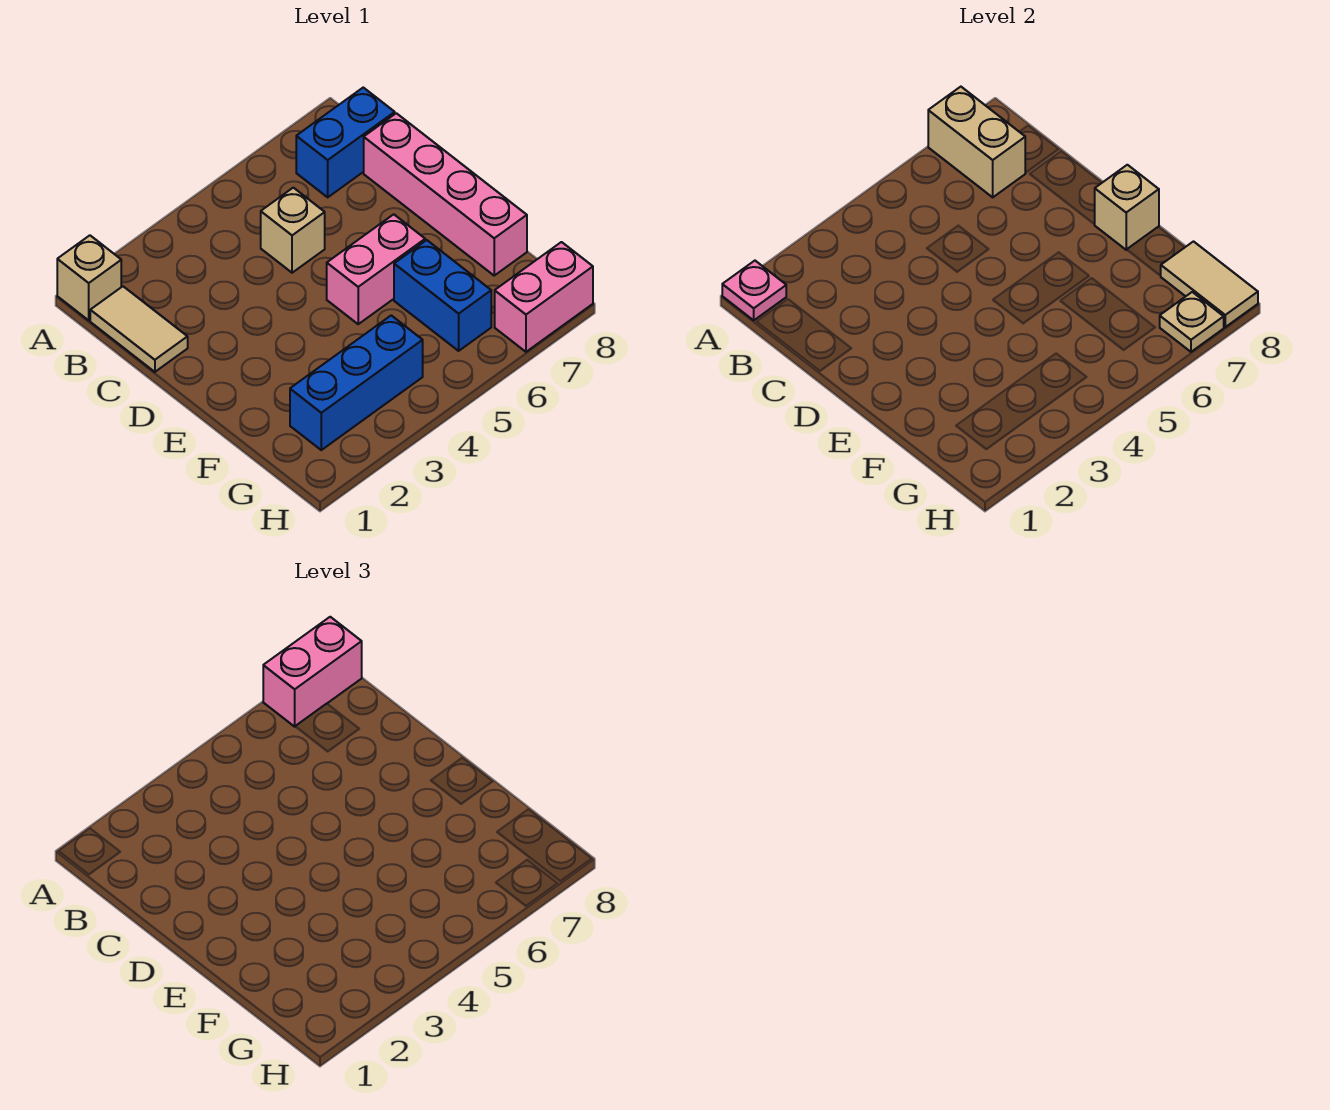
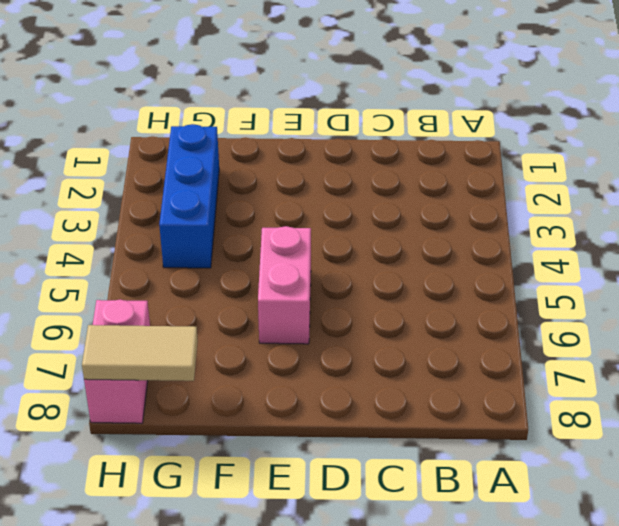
none -> tan brick A1 level 1
none -> tan tile B1:C1 level 1
none -> blue brick B7:B8 level 1

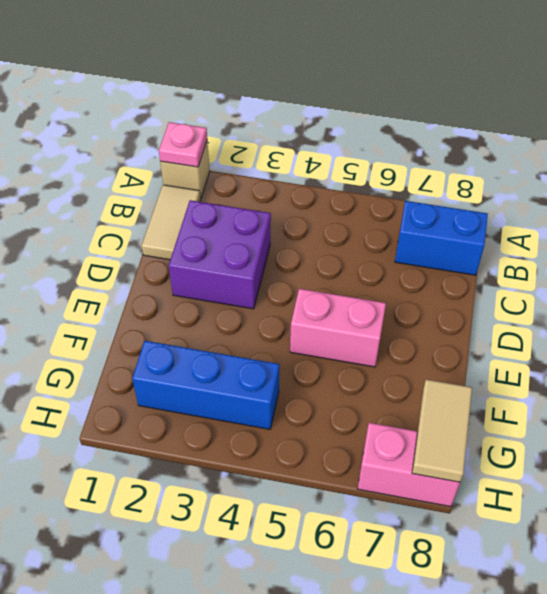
purple brick C2:D3 level 1 -> none
none -> tan brick C5 level 1
none -> pink brick C8:F8 level 1
none -> blue brick F6:G6 level 1

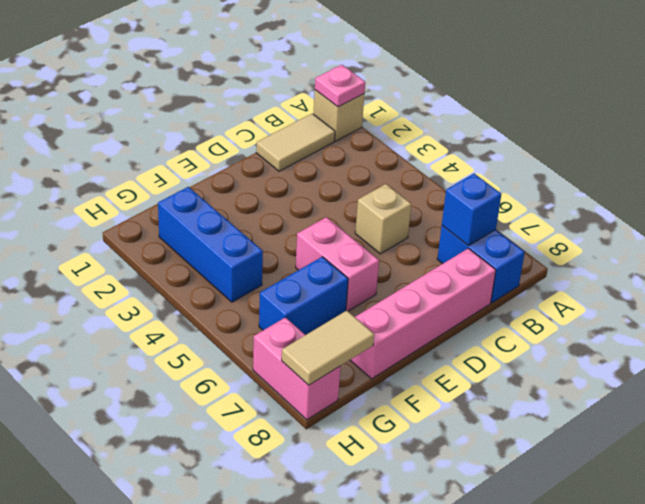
blue brick B7 level 2 -> tan brick A7:B7 level 2
none -> tan brick E8 level 2
none -> tan plate H7 level 2
none -> pink brick A7:A8 level 3

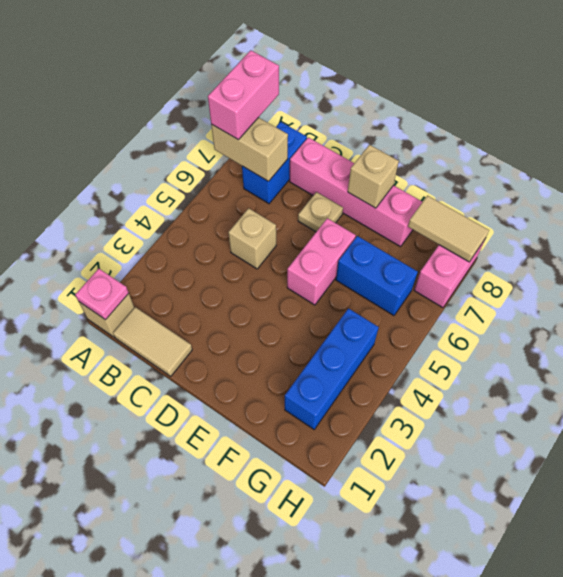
tan plate D7 level 1 -> tan plate H7 level 2

